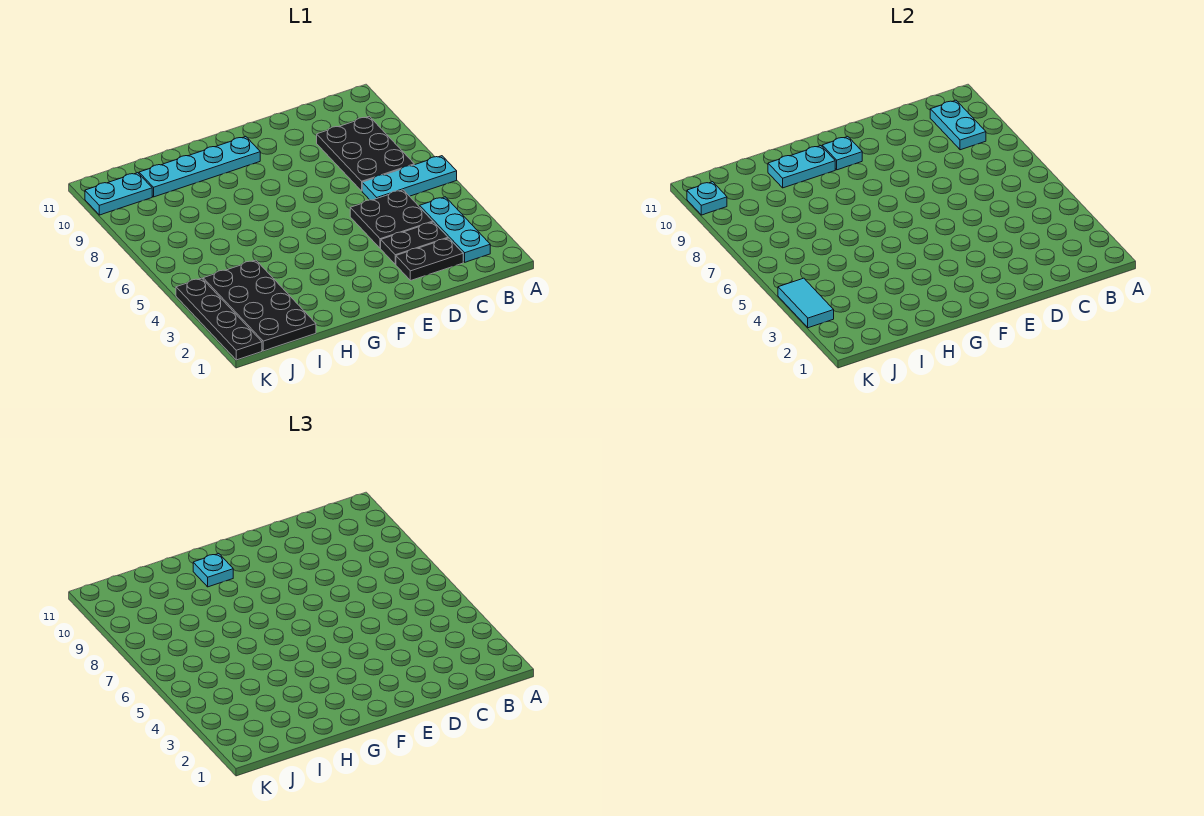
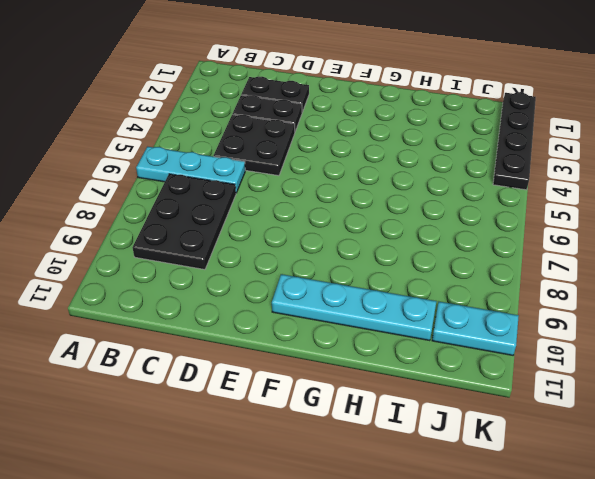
none -> cyan plate B2:B4 level 1
none -> black plate I1:J4 level 1
none -> cyan plate B9:B10 level 2

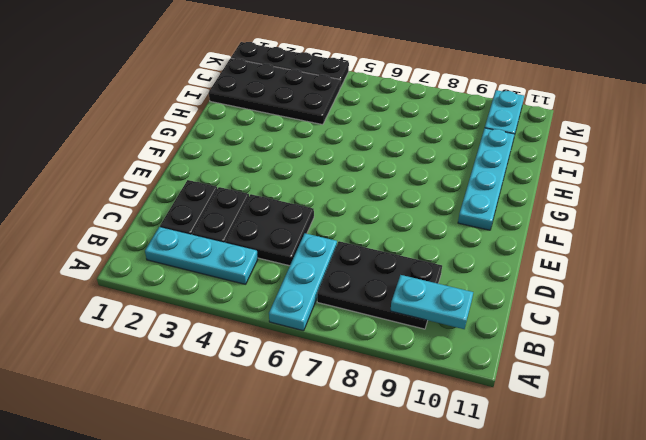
none -> cyan plate F10 level 2
none -> cyan plate G10:H10 level 2
none -> cyan tile K3:K4 level 2

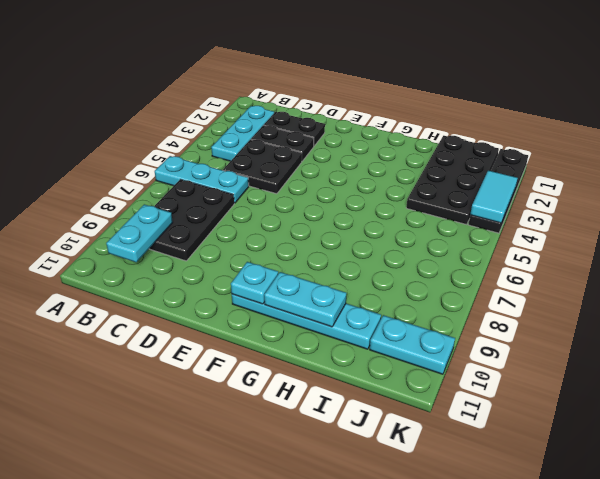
none -> cyan plate K10 level 2
none -> cyan plate G10 level 3

